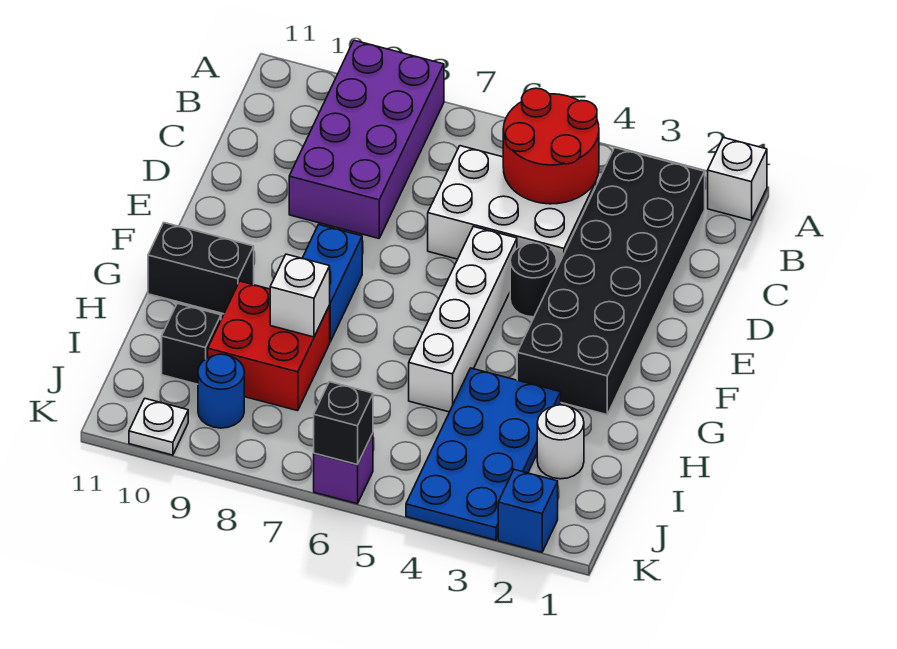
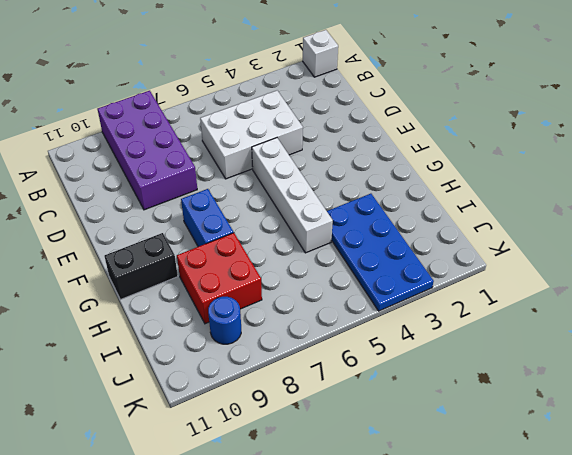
none -> black brick B2:G3 level 1
none -> black round brick E4 level 1
none -> white round brick I2 level 1

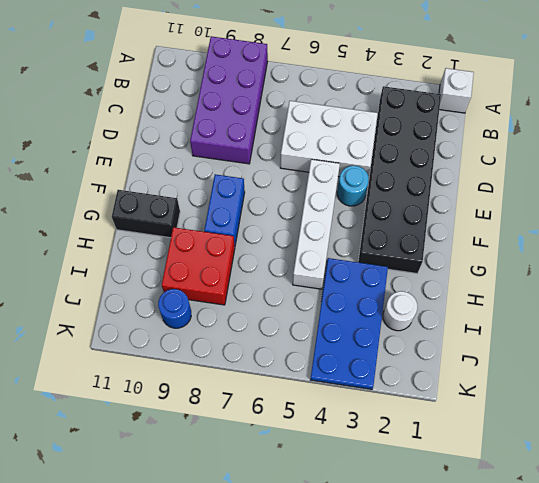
cyan round brick E4 level 1 -> black round brick E4 level 1
none -> black brick I10 level 1
none -> blue brick K2 level 1
none -> purple brick K6 level 1

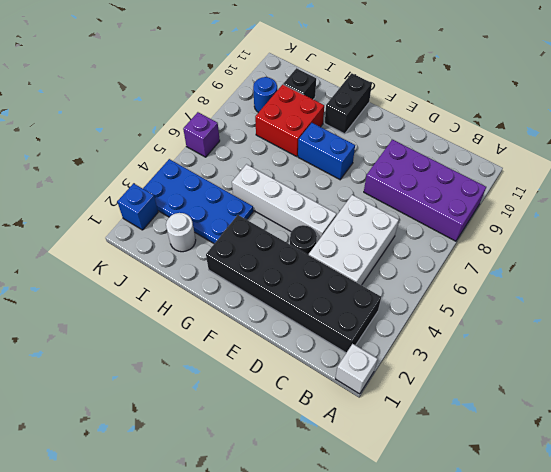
none -> white plate K10 level 1
none -> red round brick B4:C5 level 2
none -> white brick H8 level 2

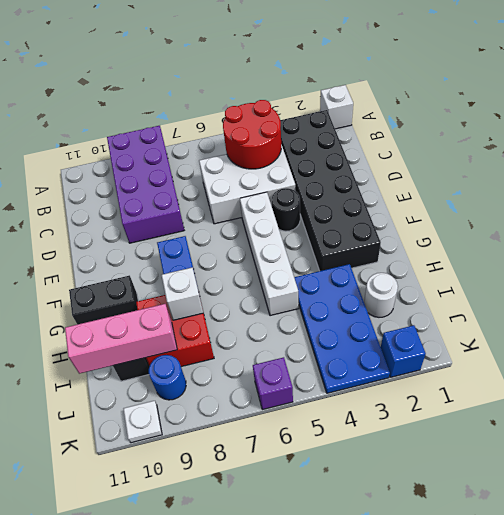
pink brick I9:I11 level 2 -> none
none -> black brick K6 level 2

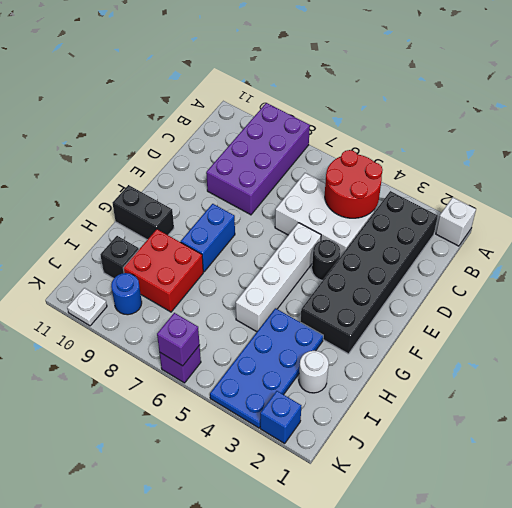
purple brick K6 level 2 -> black brick K6 level 2
none -> white brick H8 level 2

